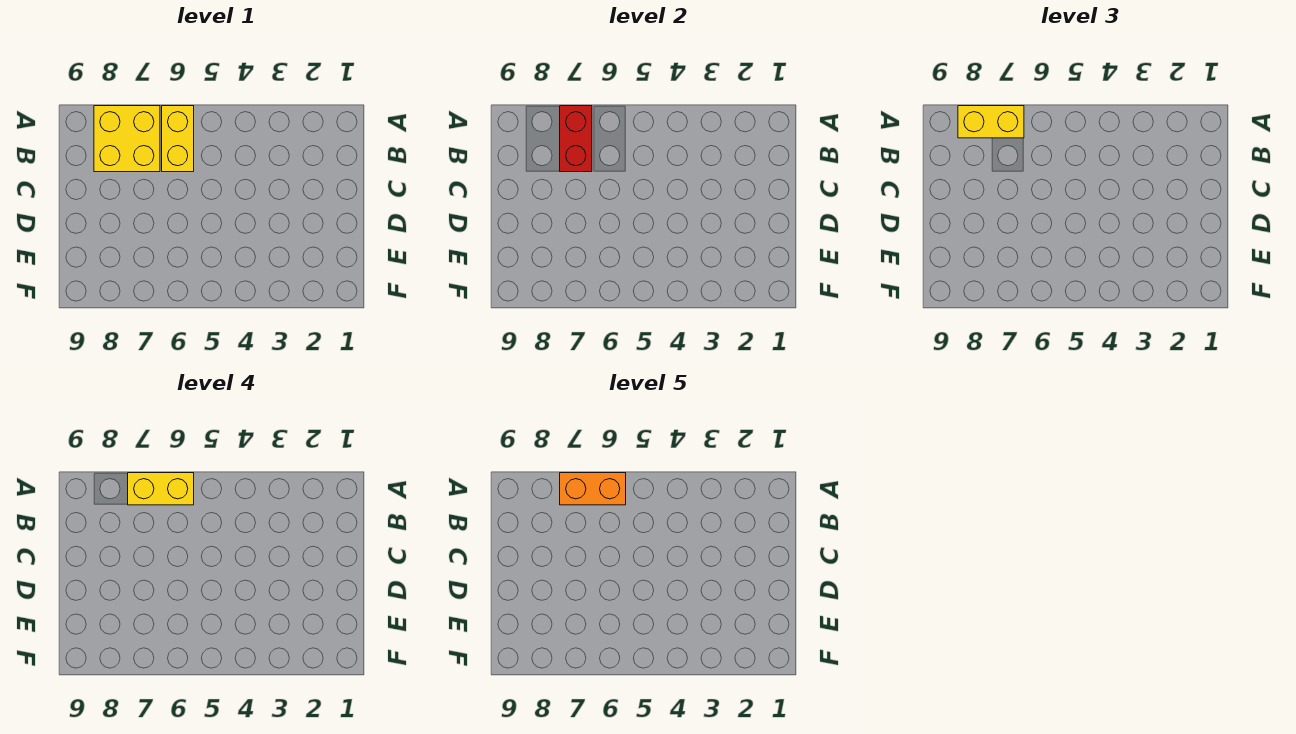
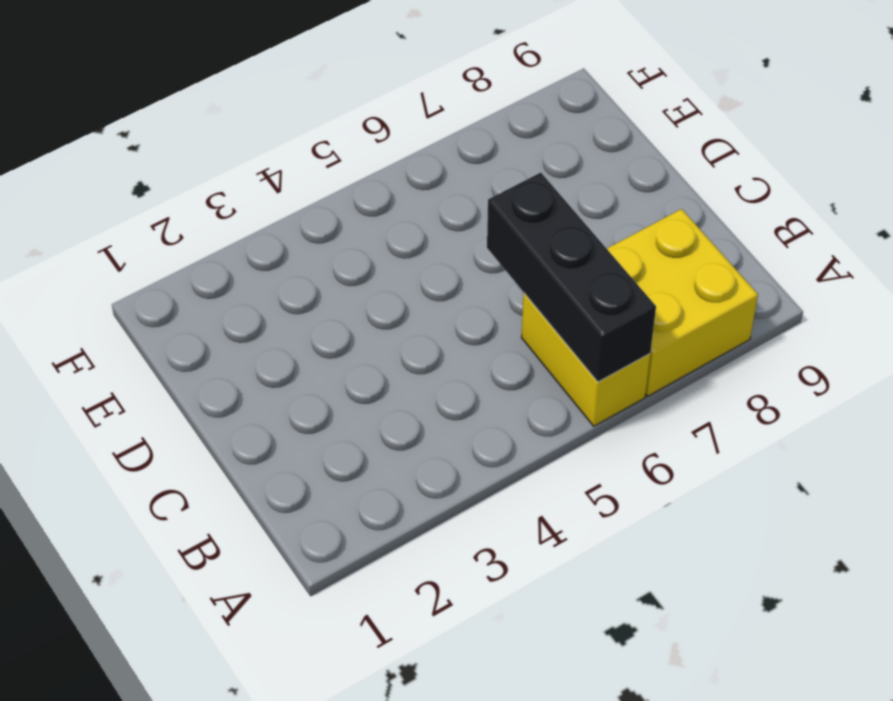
black brick A6:C6 level 2 -> none
none -> red brick A7:B7 level 2
none -> yellow brick A7:A8 level 3

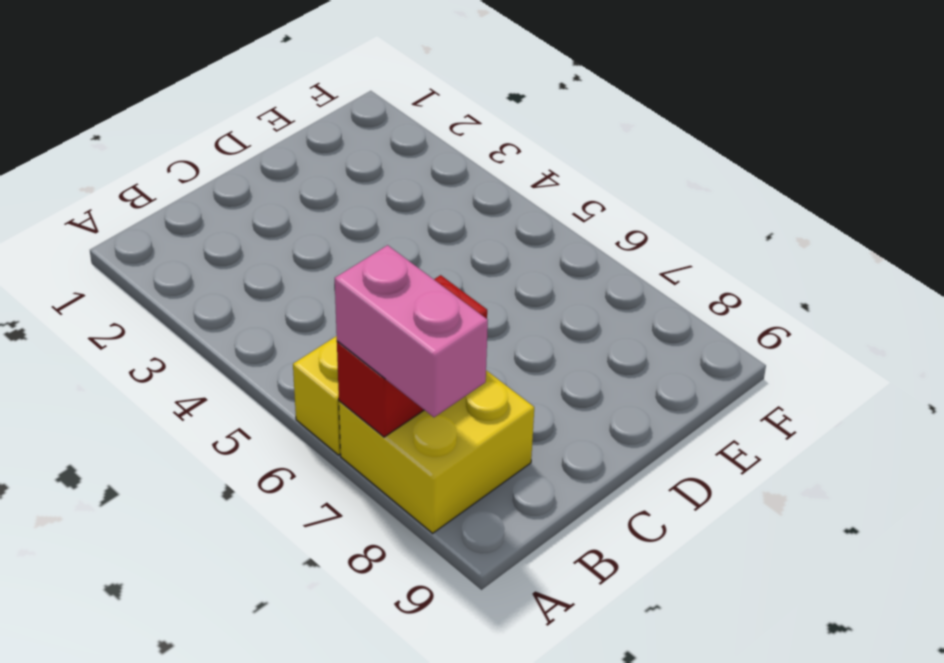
pink brick A7:A8 level 3 -> yellow brick A7:A8 level 3
none -> yellow brick A6:A7 level 4
none -> orange brick A6:A7 level 5

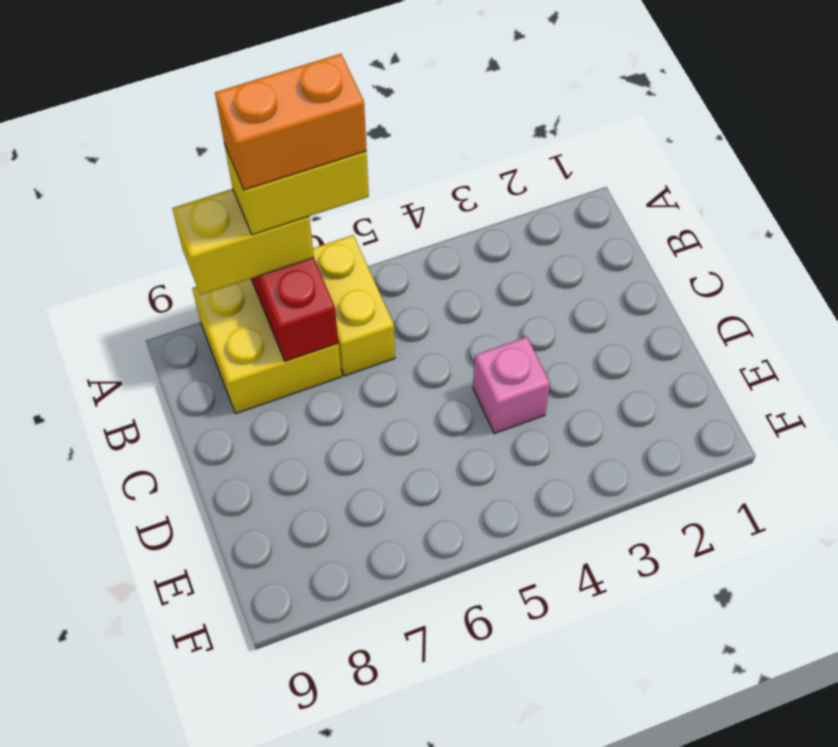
pink brick D4 level 1 -> none

